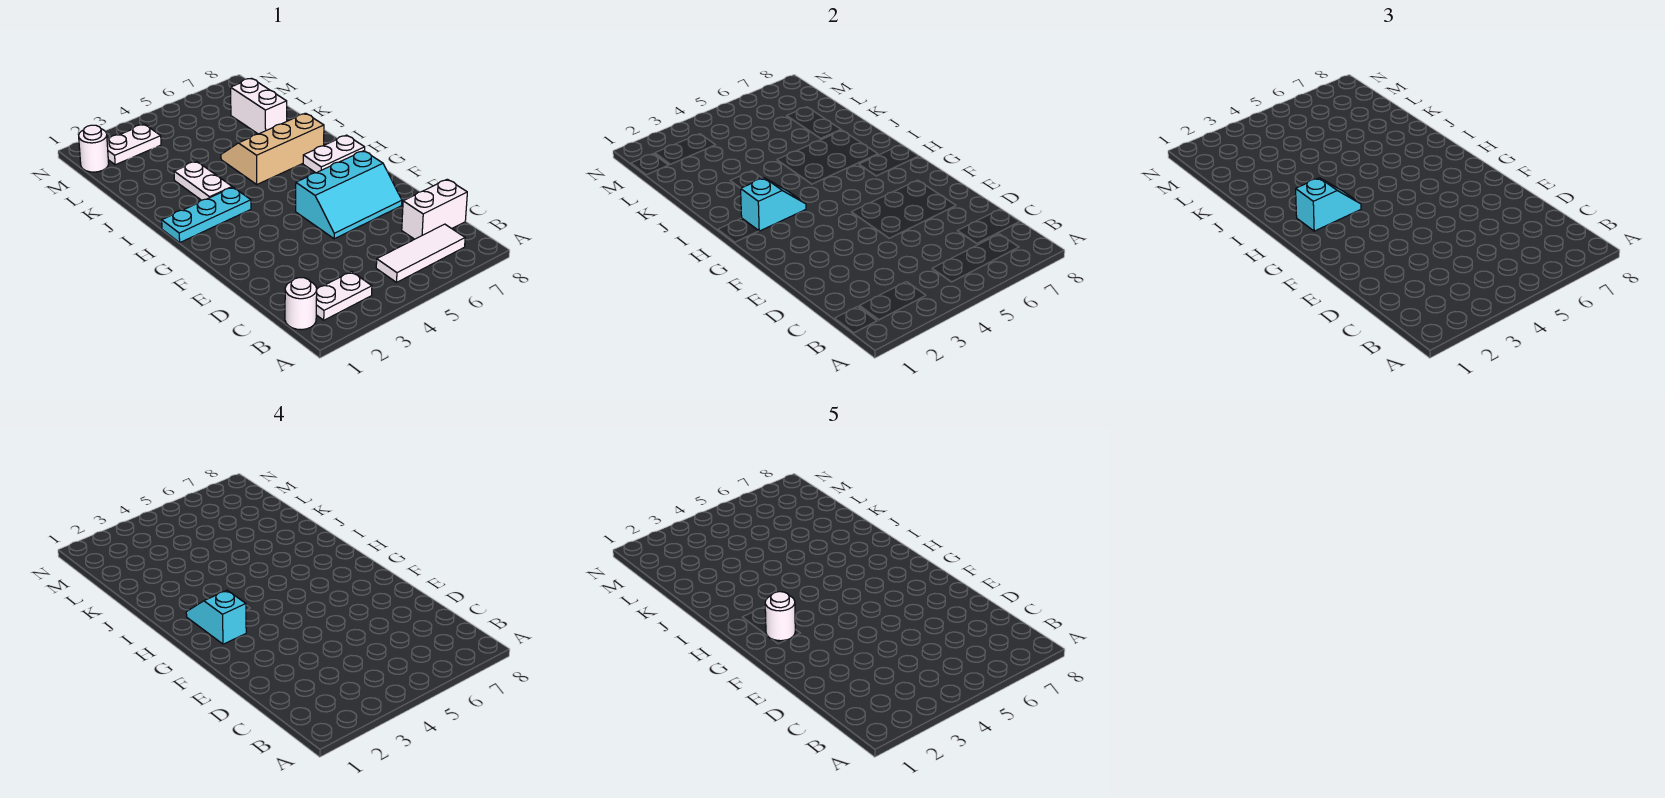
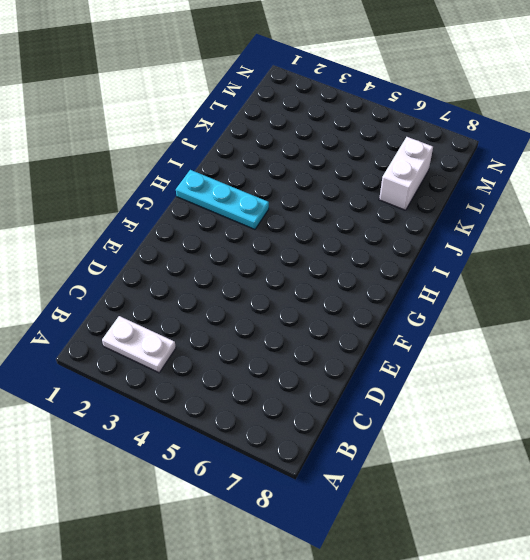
none -> white round brick B1 level 1
none -> white tile B5:B7 level 1
none -> white brick C7:C8 level 1

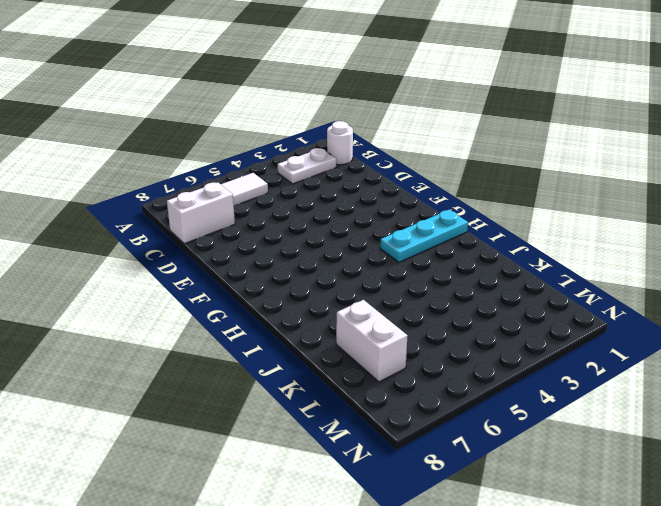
none -> cyan slope E5:F7 level 1 top F
none -> white plate H7:H8 level 1
none -> white plate I3:J3 level 1

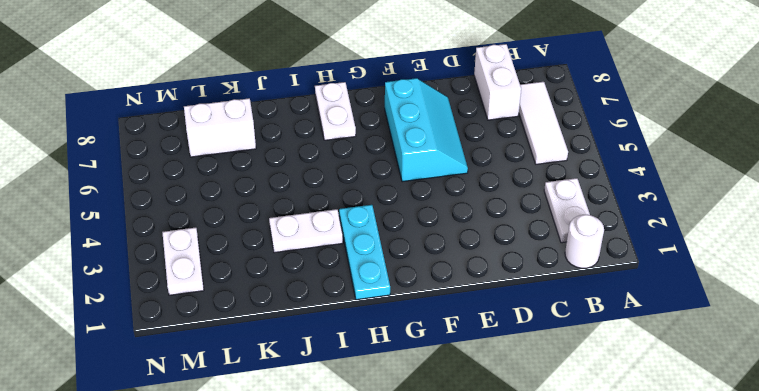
none -> tan slope I5:J7 level 1 top I
none -> white round brick M1 level 1
none -> cyan slope H2:H3 level 2 top 2

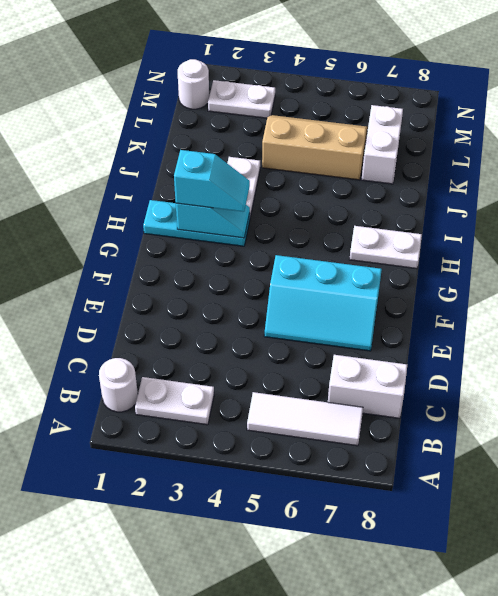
tan slope K4:L6 level 1 top K -> tan slope I5:J7 level 1 top I
none -> cyan slope G2:H2 level 4 top G
none -> white round brick G2 level 5

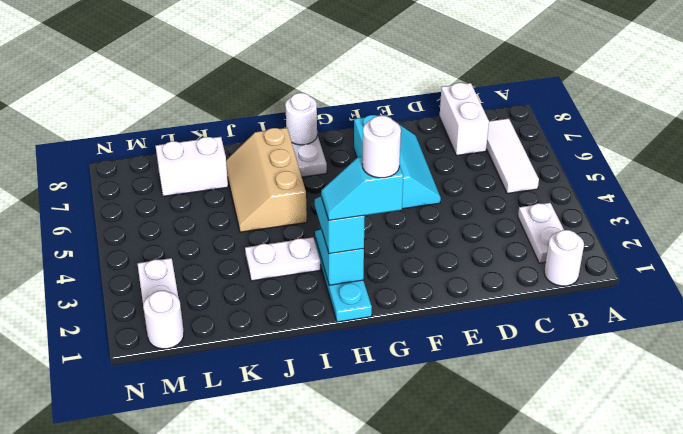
white round brick H8 level 2 -> none

